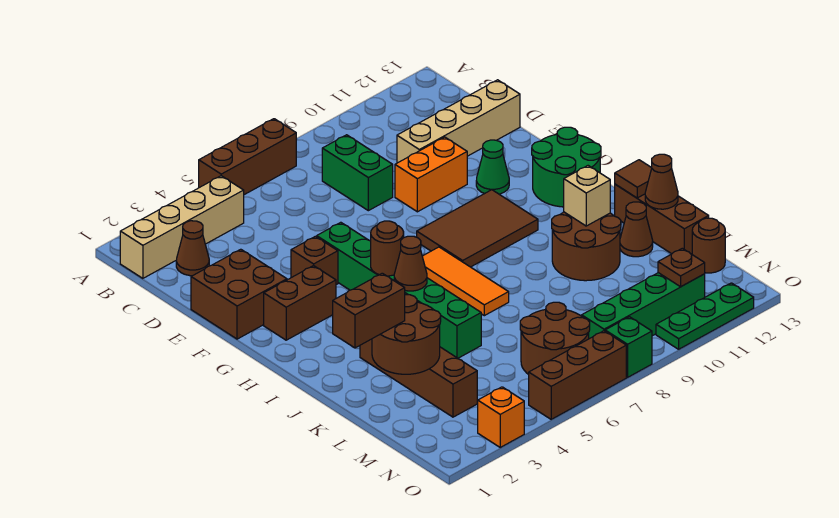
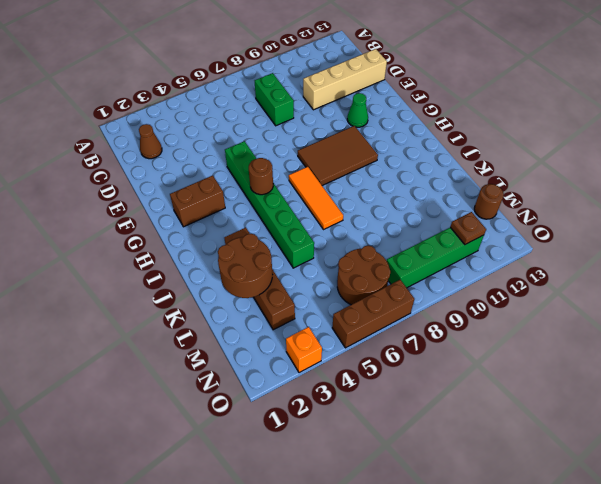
none -> brown brick A5:A7 level 1
none -> tan brick B1:B4 level 1
none -> brown brick E1:F2 level 1
none -> orange brick E9:E10 level 1

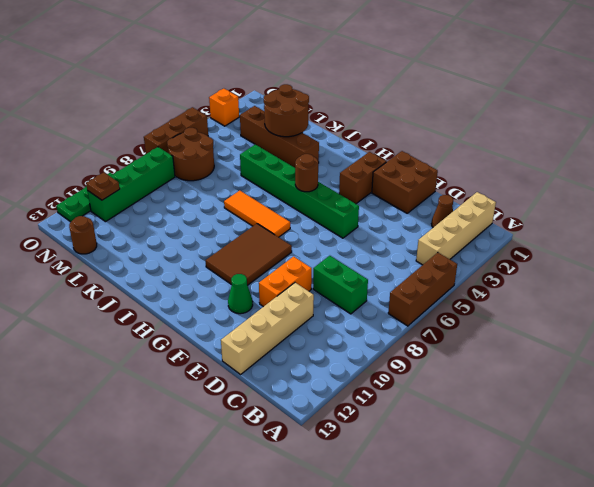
none -> brown brick F4 level 1
none -> green round brick G12:H13 level 1
none -> brown round brick J10:K11 level 1
none -> brown brick J13:L13 level 1

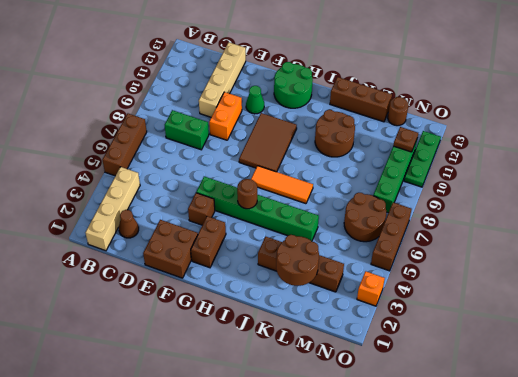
none -> brown cone K12 level 1
none -> green brick O8 level 1
none -> brown cone I5 level 2
none -> tan brick J11 level 2

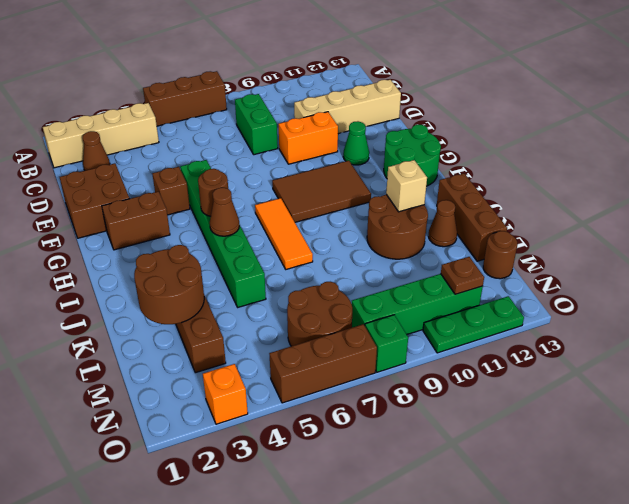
none -> brown tile J13 level 2
none -> brown cone K13 level 2
none -> brown brick K1:K2 level 3

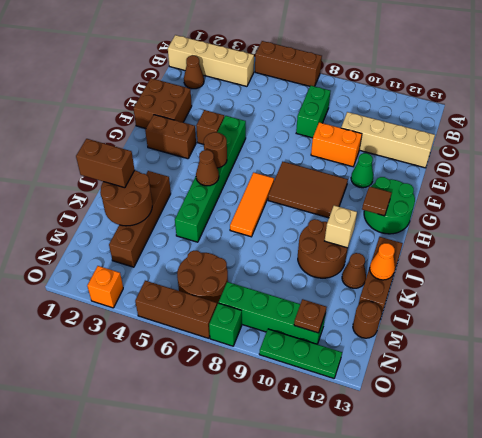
brown tile H12 level 2 -> brown tile J13 level 2
orange cone K13 level 2 -> brown cone K13 level 2

